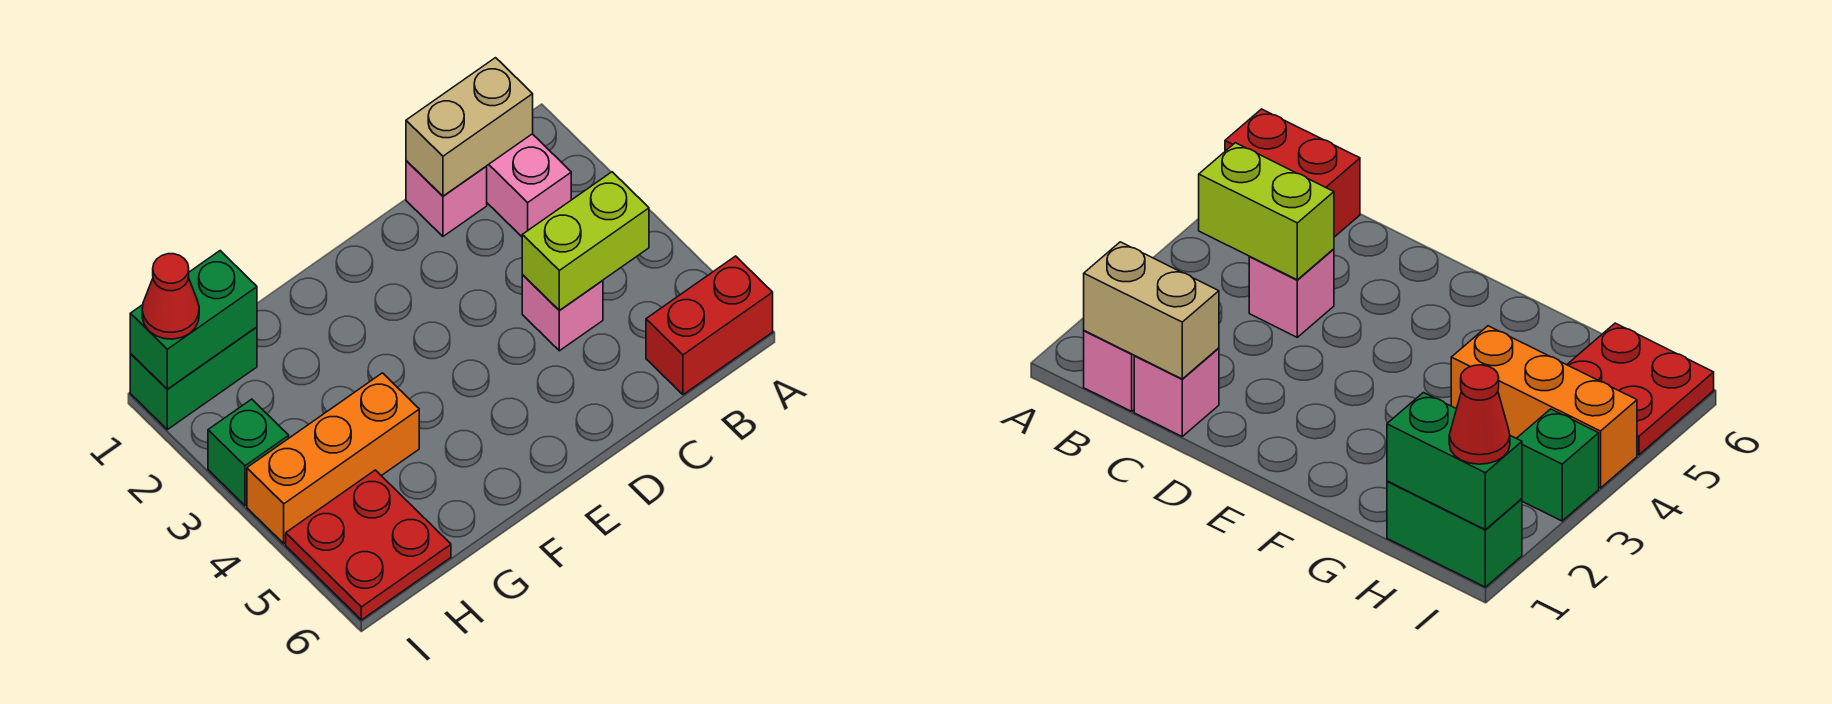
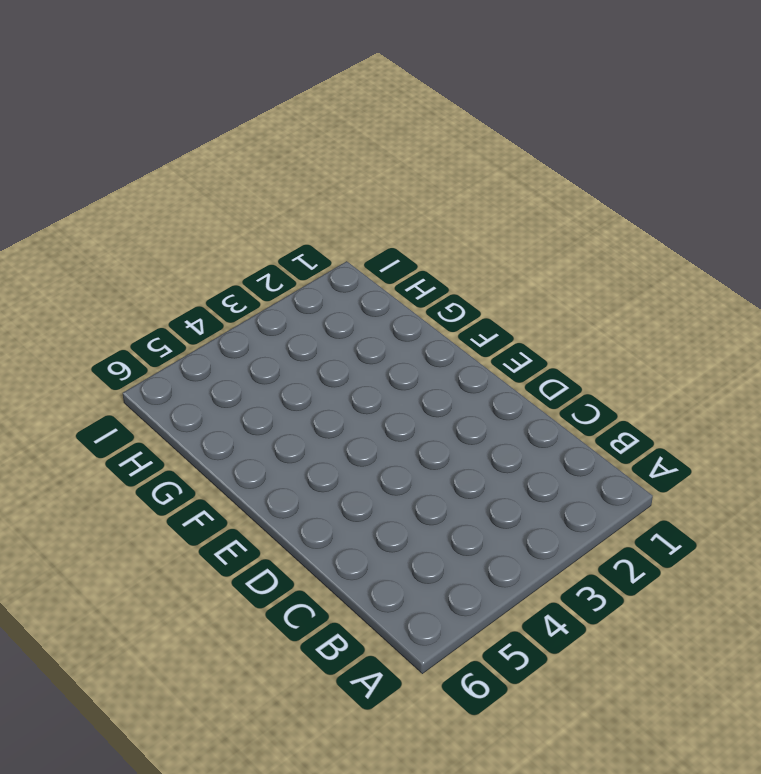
none -> red brick A6:B6 level 1
none -> pink brick B1:B2 level 1
none -> pink brick C1 level 1

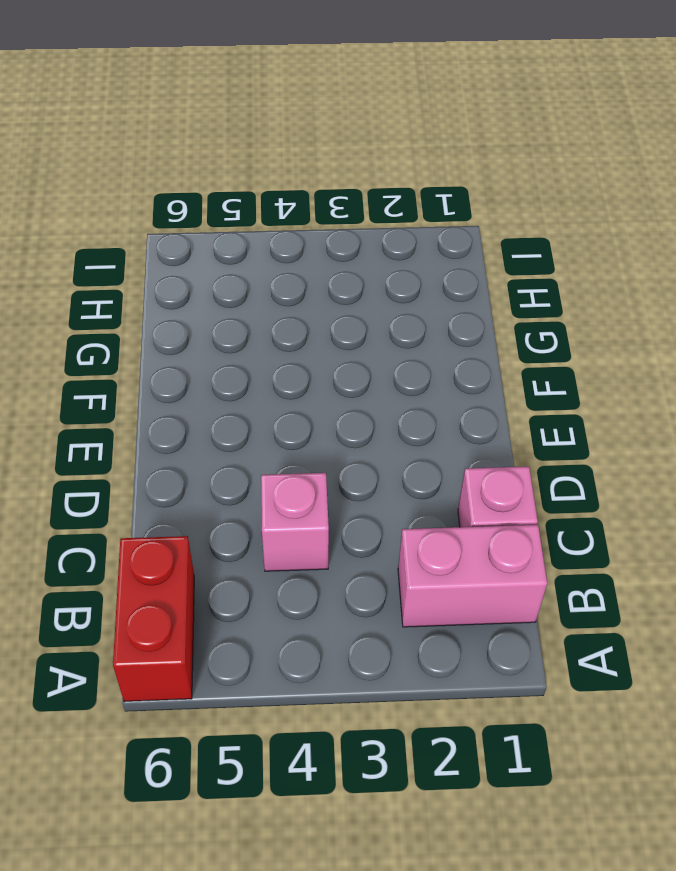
none -> orange brick G4:I4 level 1
none -> green brick H1:I1 level 1
none -> red plate H5:I6 level 1

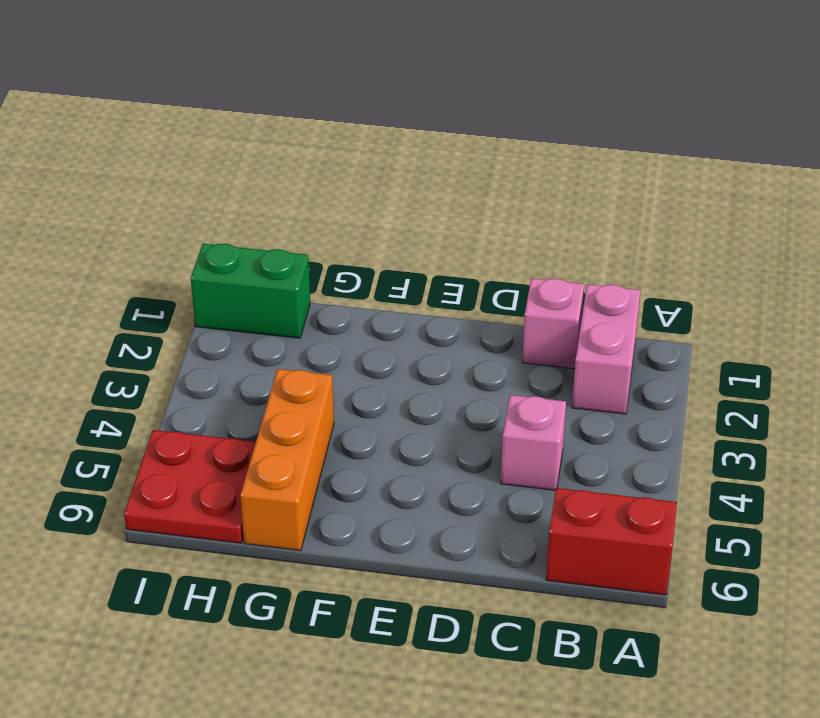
orange brick G4:G6 level 1 -> orange brick G4:I4 level 1
none -> green brick I3 level 1
none -> tan brick B1:C1 level 2
none -> lime brick B4:C4 level 2

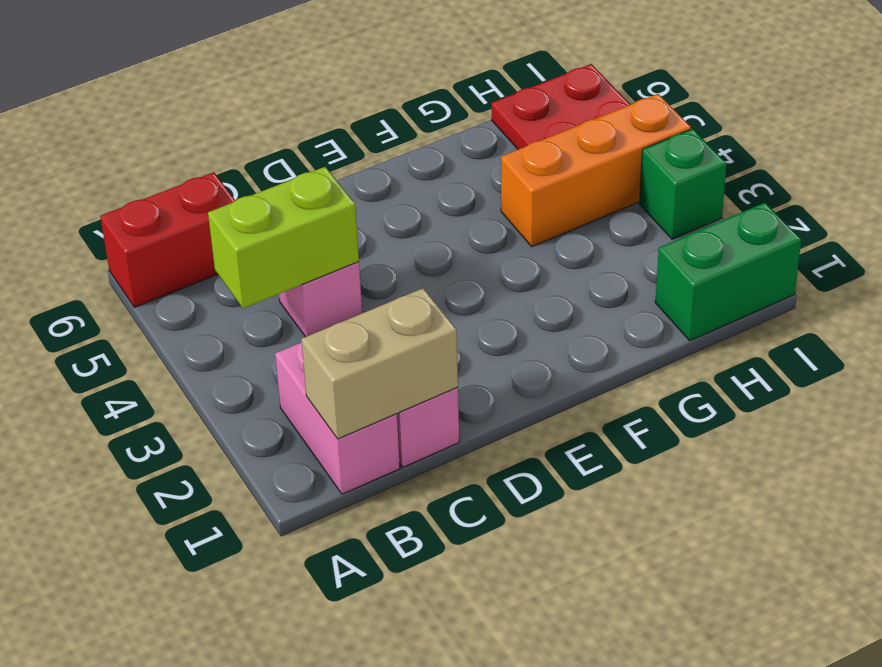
none -> green brick H1:I1 level 2
none -> red cone I1 level 3

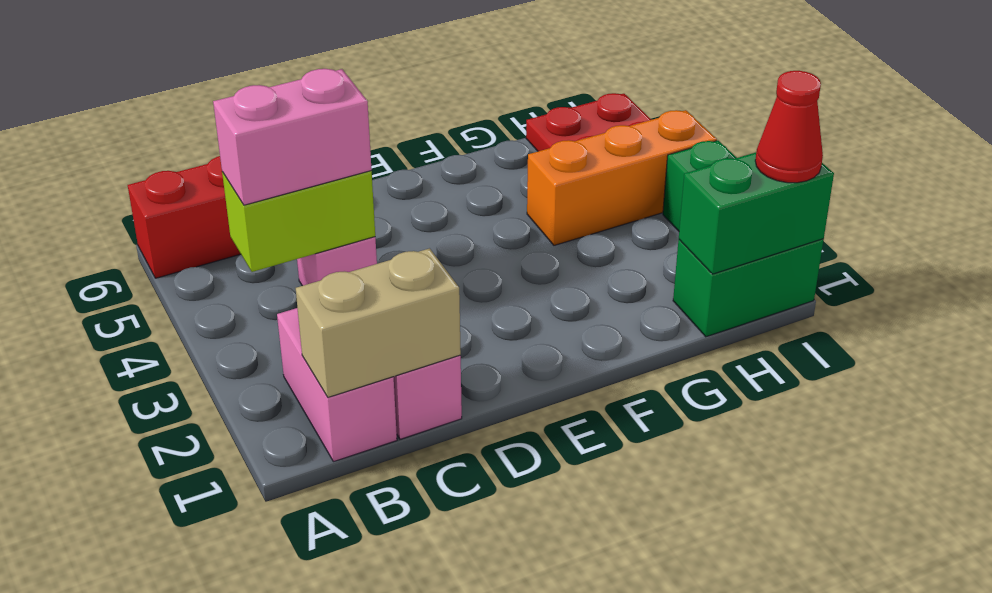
pink brick B4:C4 level 3 -> none

